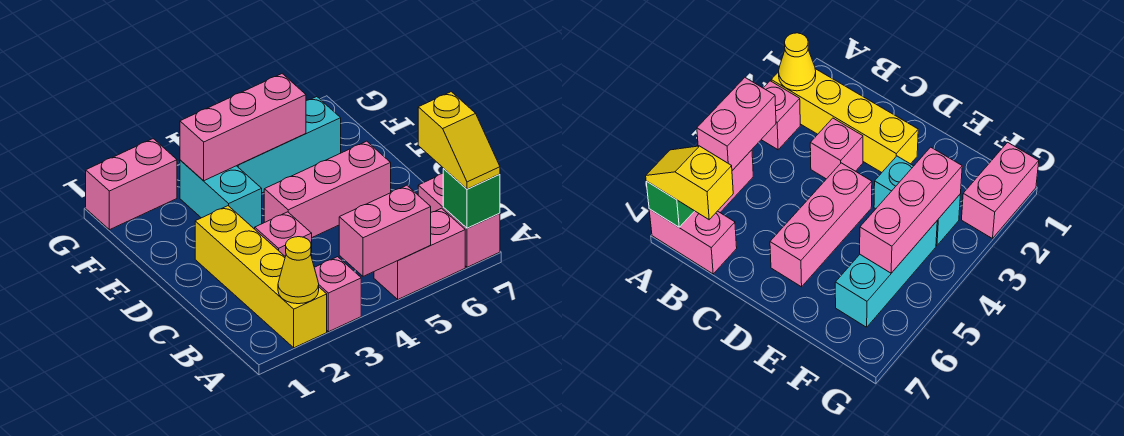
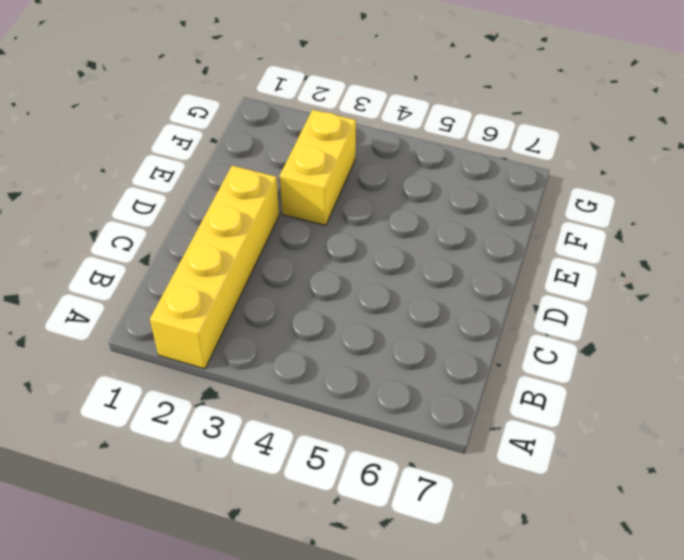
yellow brick E3:F3 level 1 -> cyan brick E3:F3 level 1
none -> pink brick A3 level 1
none -> pink brick A5:A6 level 1
none -> pink brick A7:B7 level 1

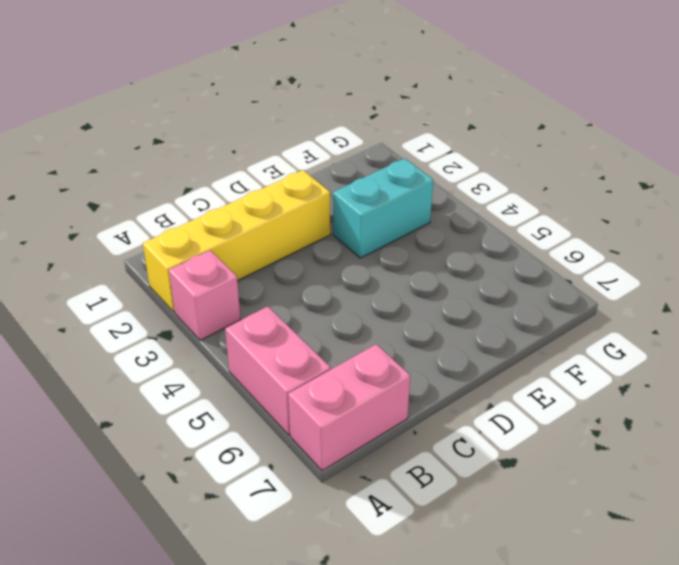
none -> pink brick C3 level 1
none -> pink brick D4:D6 level 1
none -> cyan brick F4:F6 level 1

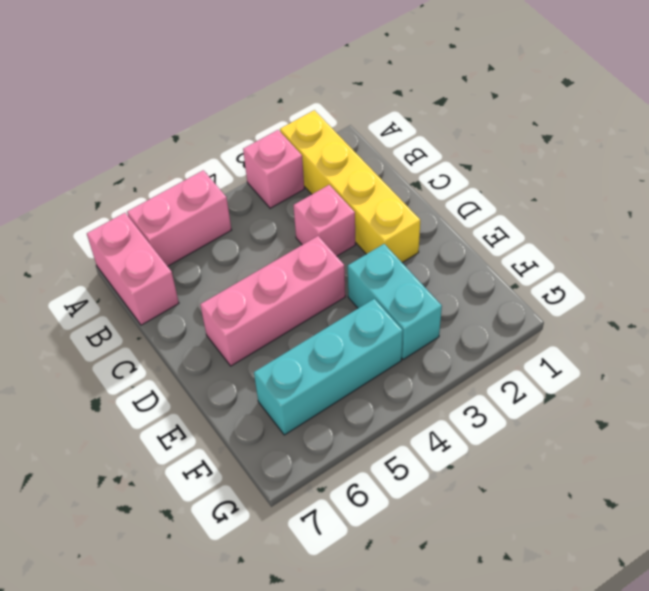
none -> pink brick G1:G2 level 1
none -> yellow cone A2 level 2
none -> pink brick A4:A5 level 2

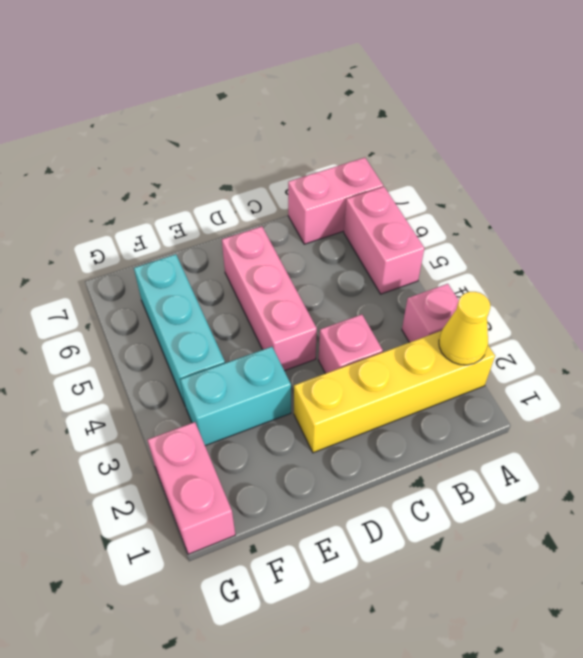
none -> pink brick A4:A5 level 2
none -> green brick A7 level 2
none -> pink brick F3:F5 level 2

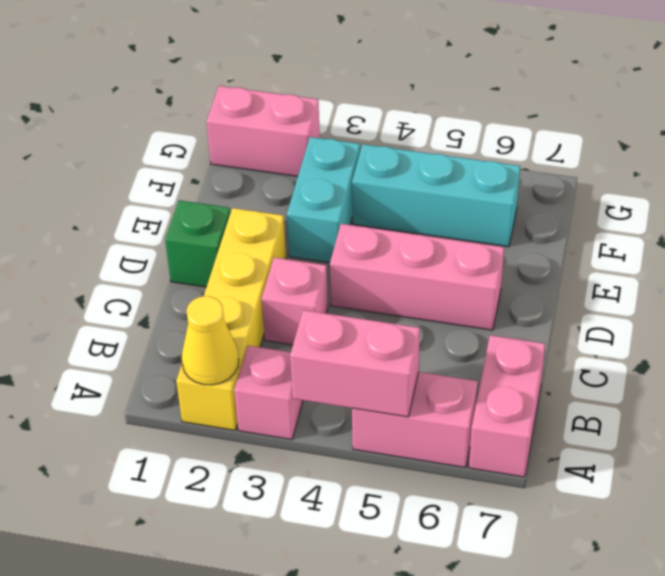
green brick D1 level 1 -> green brick A7 level 2
none -> pink brick F3:F5 level 2
none -> yellow slope A7:B7 level 3 top B

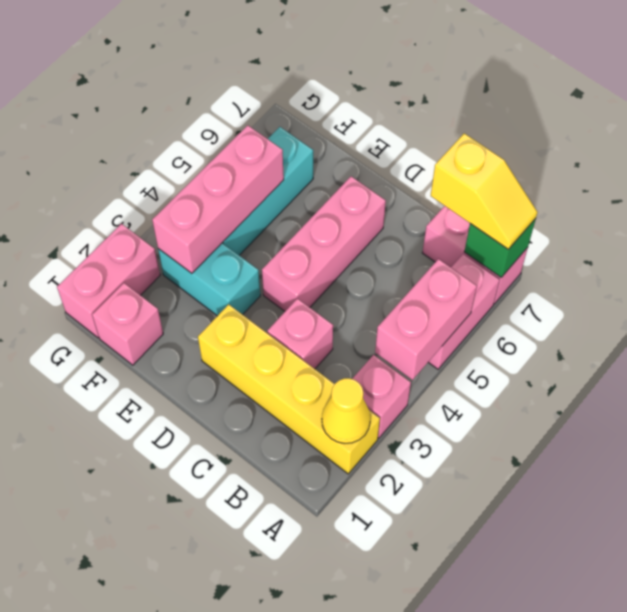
pink brick F1 level 1 -> none

